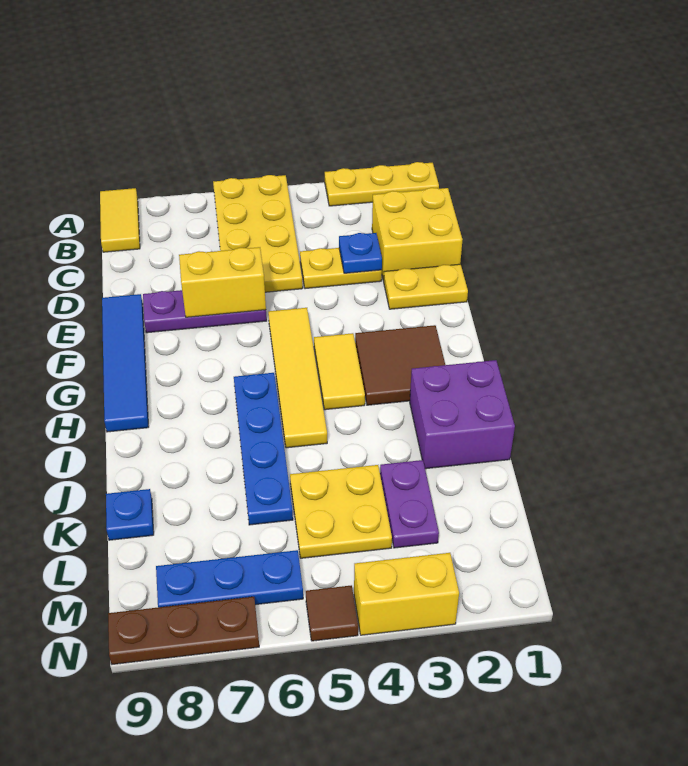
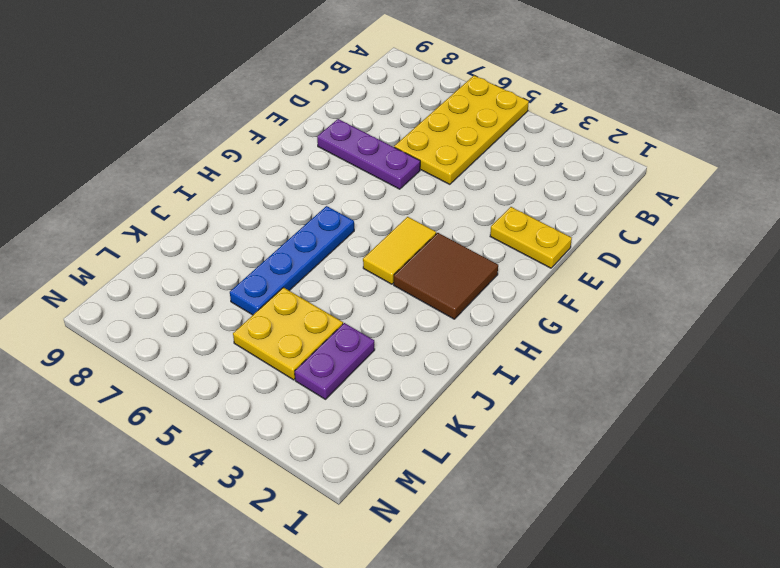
none -> yellow plate A1:A3 level 1
none -> yellow tile A9:B9 level 1
none -> yellow brick C1:D2 level 1

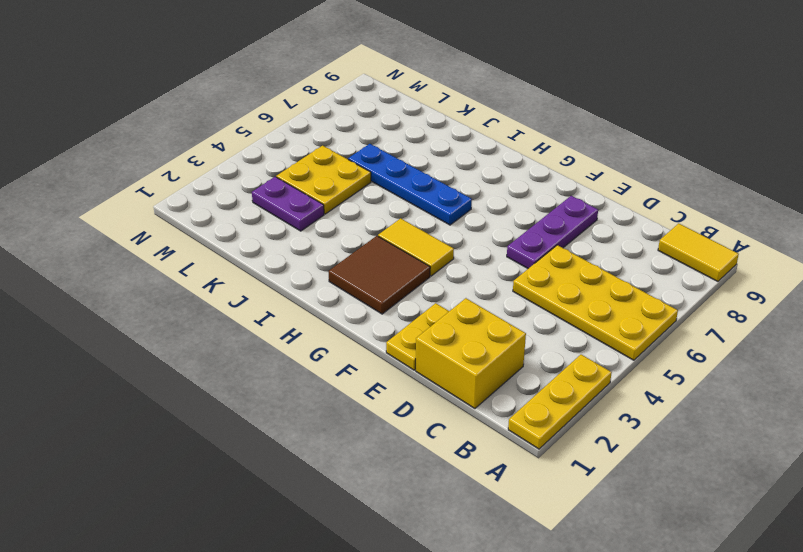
none -> yellow plate D3:D4 level 1
none -> blue tile E9:H9 level 1
none -> yellow tile F5:I5 level 1

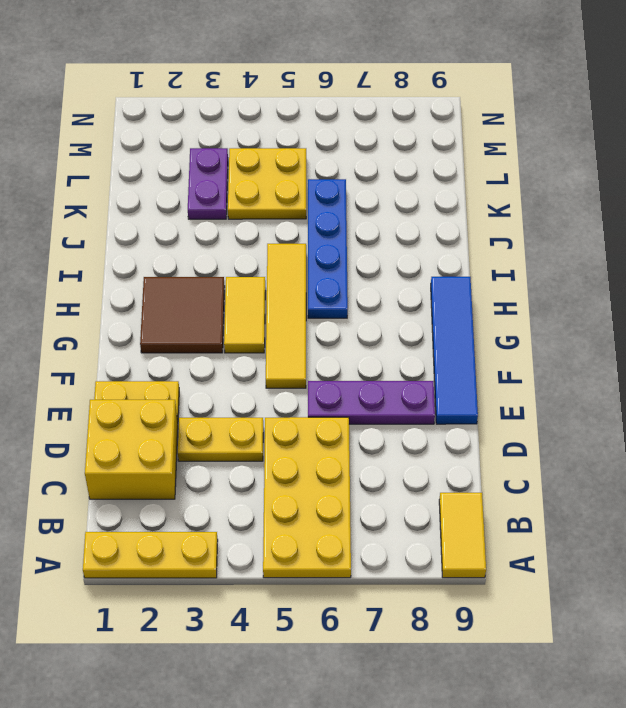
none -> purple brick I1:J2 level 1
none -> blue plate K9 level 1
none -> blue plate M6:M8 level 1

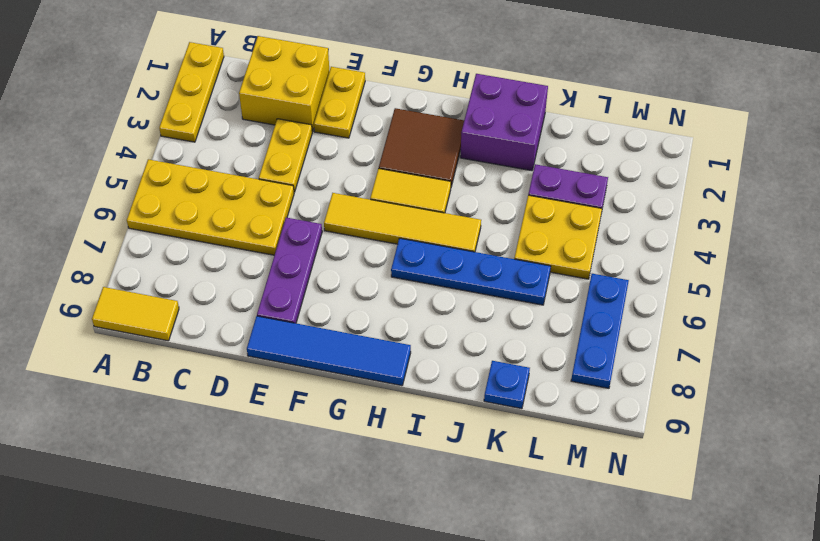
none -> yellow brick N3:N4 level 1
none -> brown tile N5 level 1
none -> brown plate N7:N9 level 1

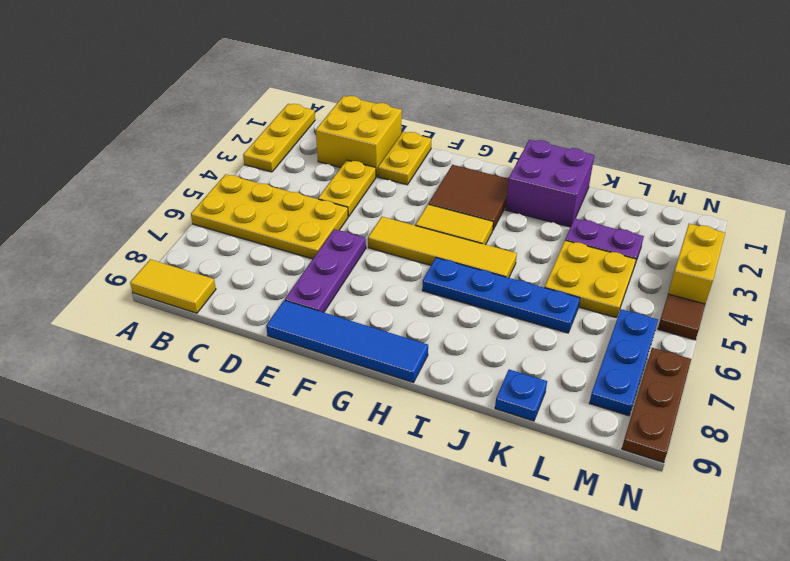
none -> blue plate D3 level 2
none -> yellow brick E6:E7 level 2

